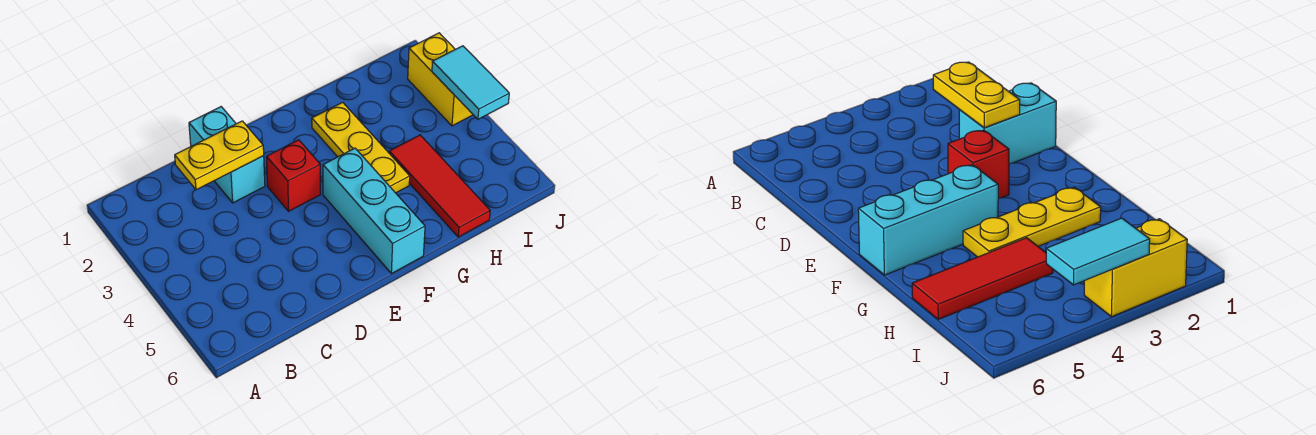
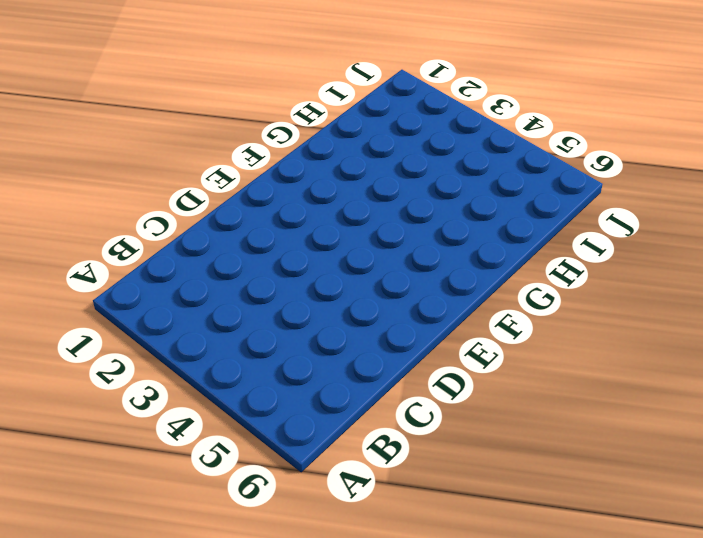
none -> cyan brick D1:D2 level 1
none -> red brick E3 level 1

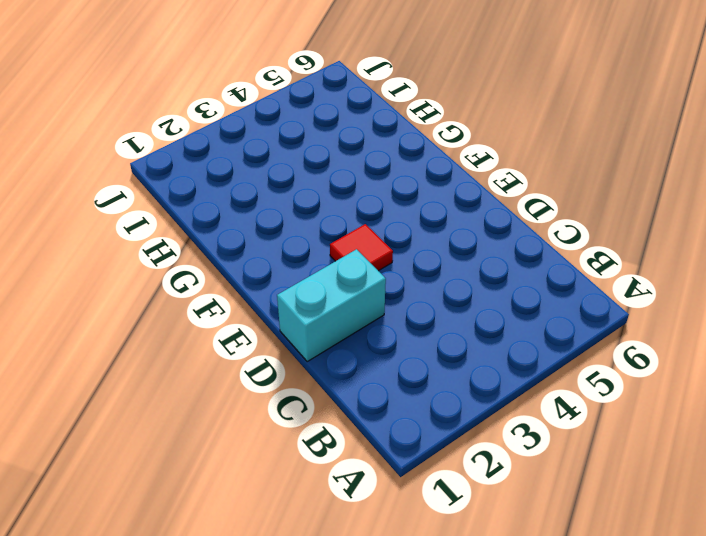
red tile E3 level 1 -> red brick E3 level 1
none -> cyan brick F4:F6 level 1
none -> yellow plate G2:G4 level 1

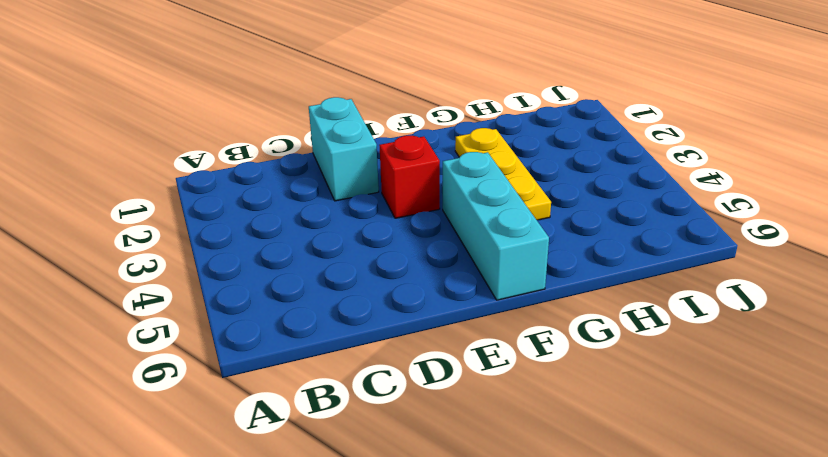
none -> red tile H4:H6 level 1
none -> yellow brick J2:J3 level 1

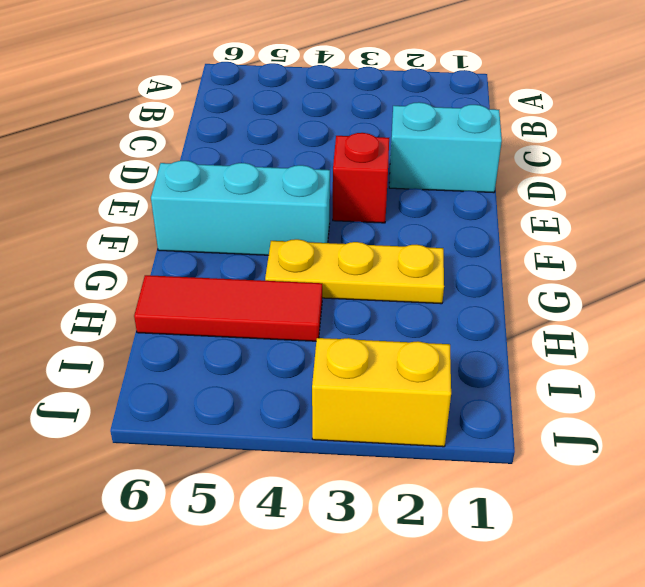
none -> yellow plate C2:D2 level 2
none -> cyan tile J3:J4 level 2

